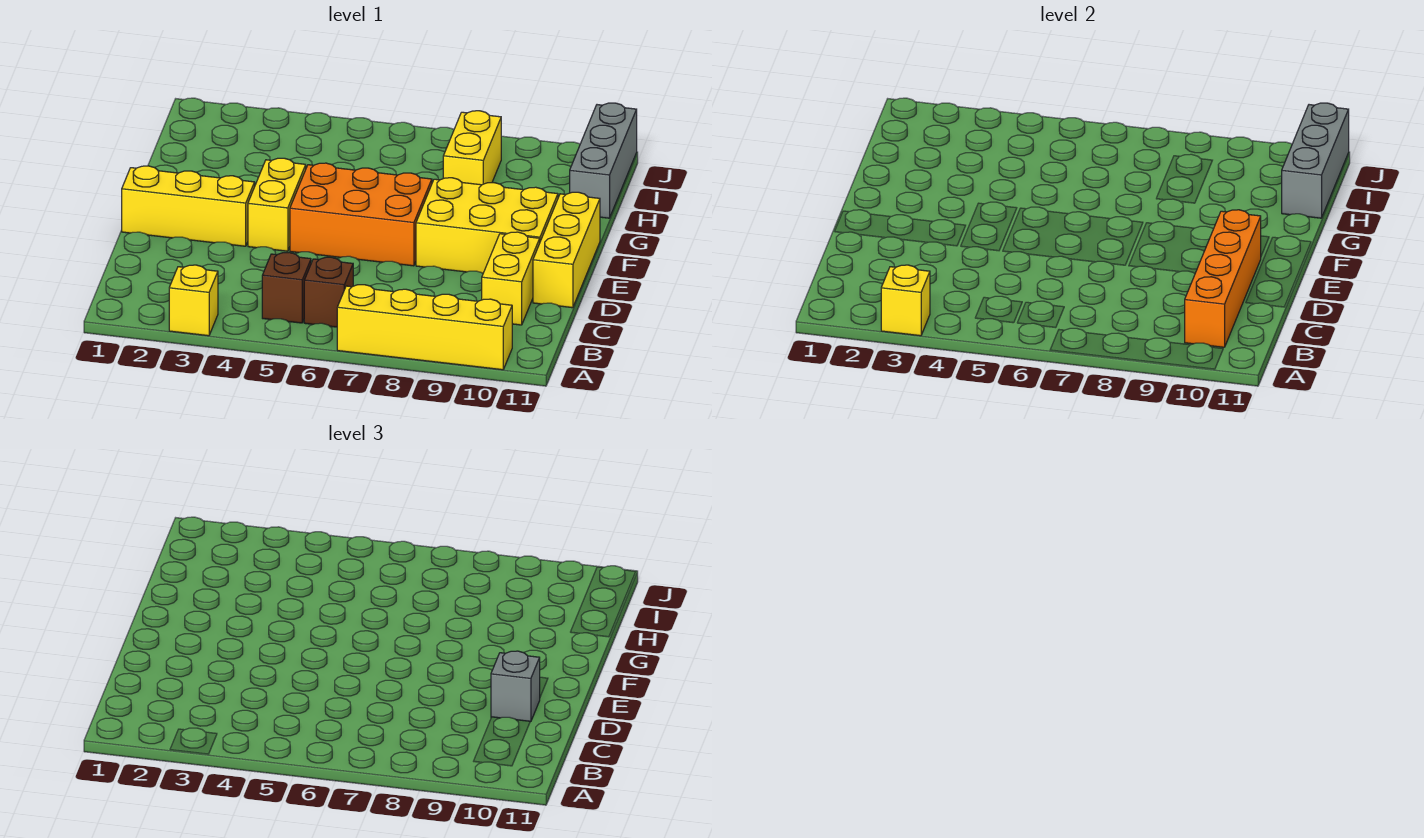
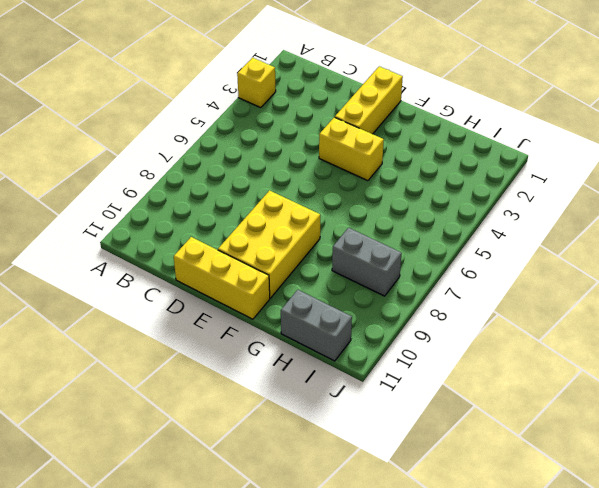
grey brick H8:I8 level 1 -> yellow brick H8:I8 level 1
grey brick H11:I11 level 1 -> grey brick H11:J11 level 1
none -> yellow brick A7:A10 level 1
none -> brown brick B5 level 1
none -> brown brick B6 level 1

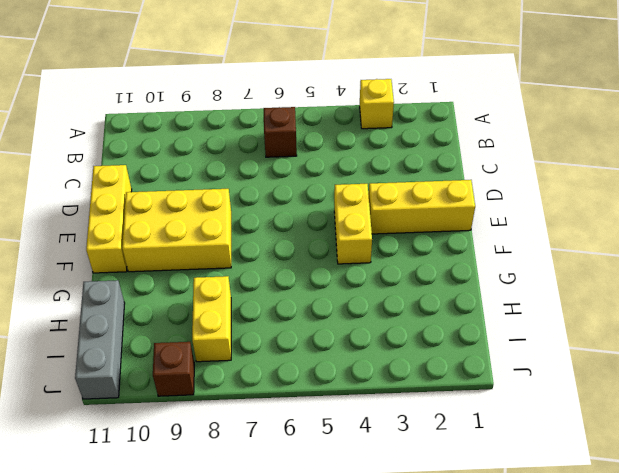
brown brick J9 level 1 -> brown brick B5 level 1
none -> yellow brick A7:A10 level 1
none -> yellow brick C10:D10 level 1
none -> orange brick E5:F7 level 1

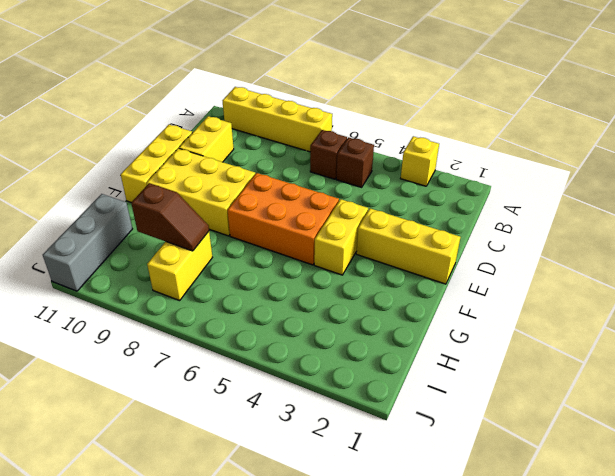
brown slope H8:H9 level 2 top 9 -> none
none -> yellow brick A3 level 2
none -> orange brick B10:E10 level 2
none -> grey brick H11:J11 level 2

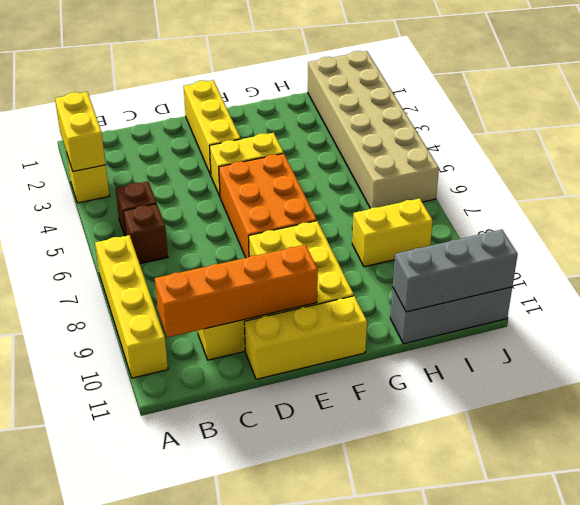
yellow brick A2:A3 level 2 -> yellow brick A3 level 2
tan brick I1:J6 level 1 -> none
none -> grey brick D10 level 3

